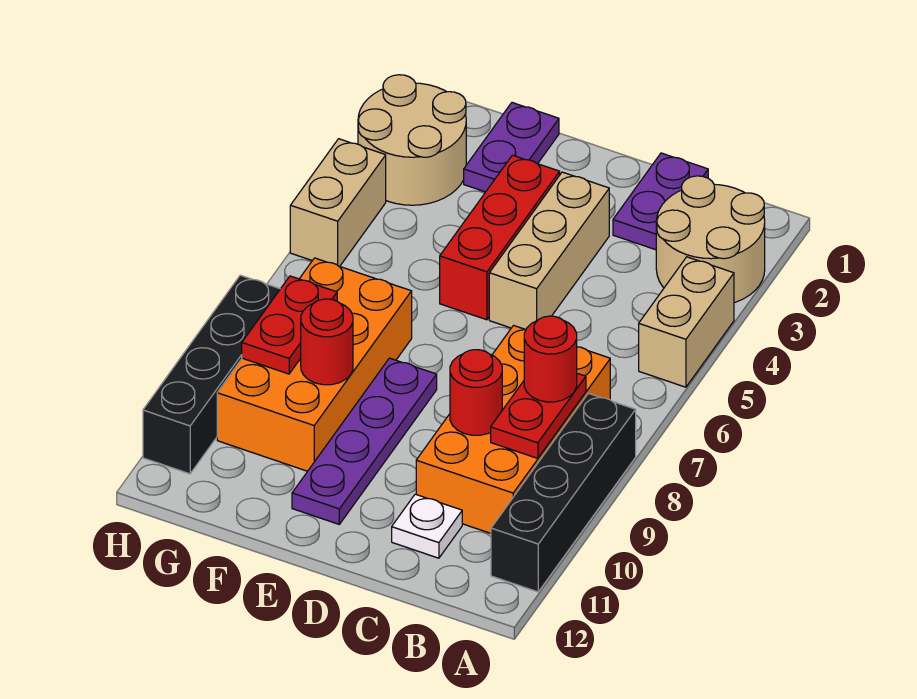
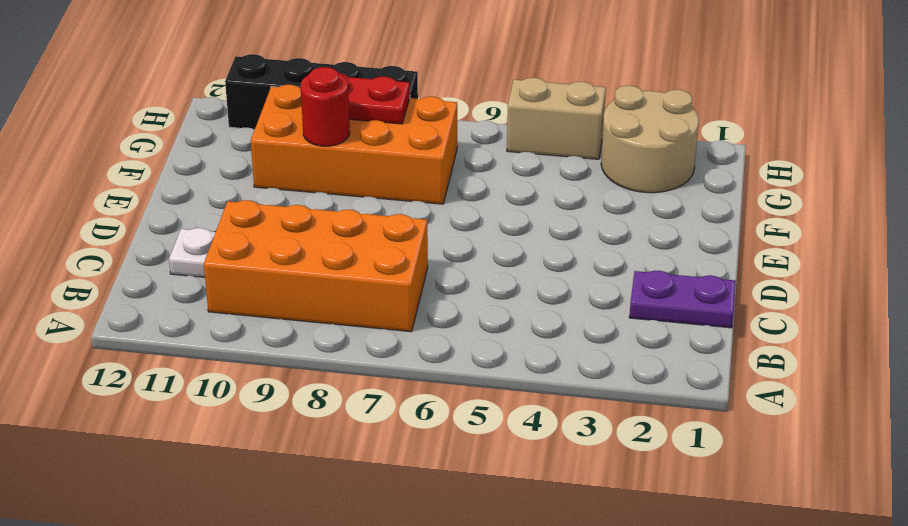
none -> tan round brick A2:B3 level 1
none -> tan brick A4:A5 level 1
none -> black brick A8:A11 level 1

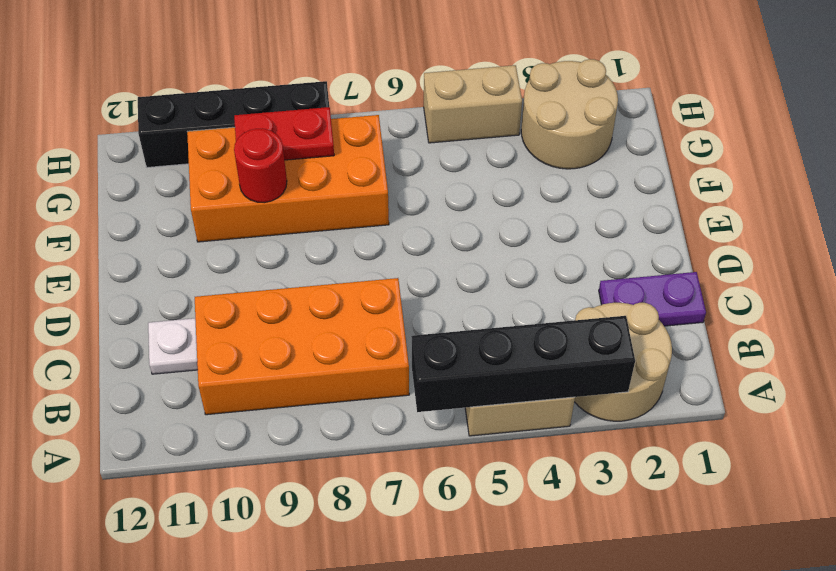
black brick A3:A6 level 2 -> black brick A8:A11 level 1
none -> tan brick D3:D5 level 1
none -> red brick E3:E5 level 1
none -> purple plate E8:E11 level 1

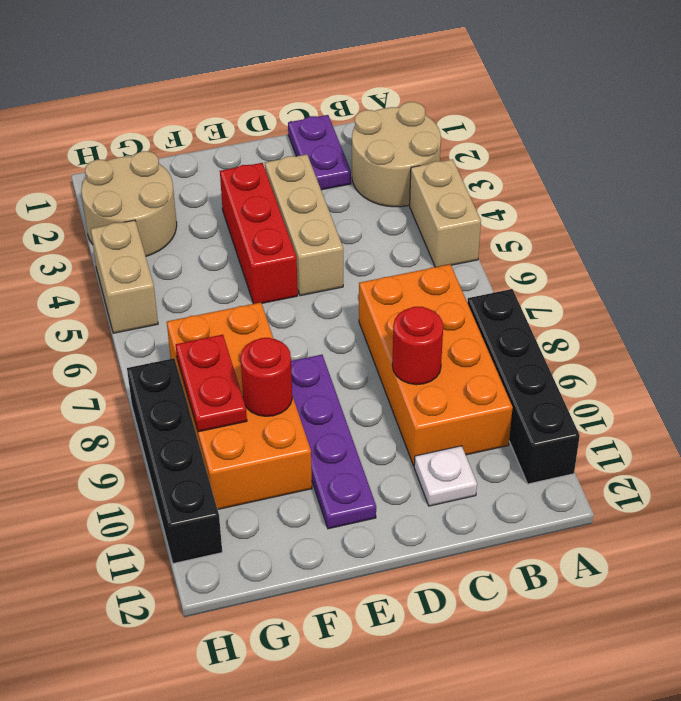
none -> purple plate F1:F2 level 1
none -> red plate B8:B9 level 2
none -> red round brick B8 level 3

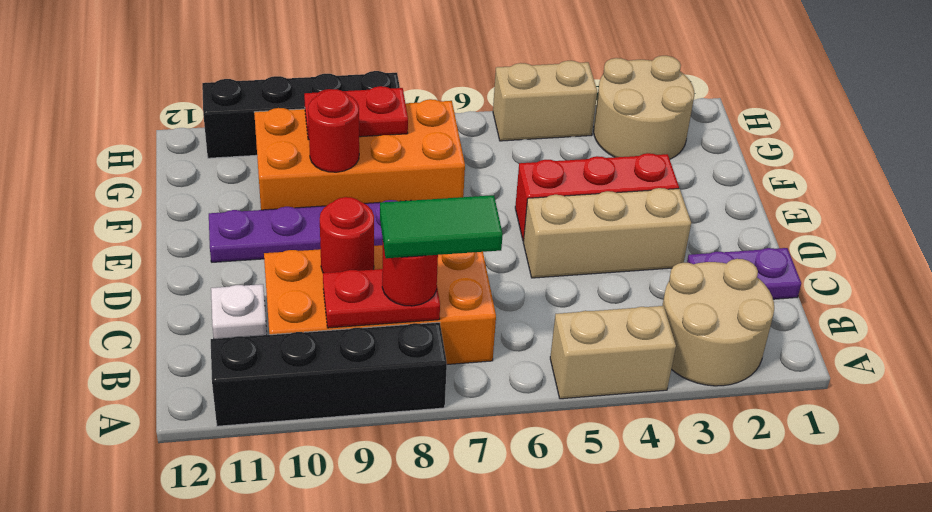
green tile B7:B8 level 4 -> none
none -> purple plate F1:F2 level 1

